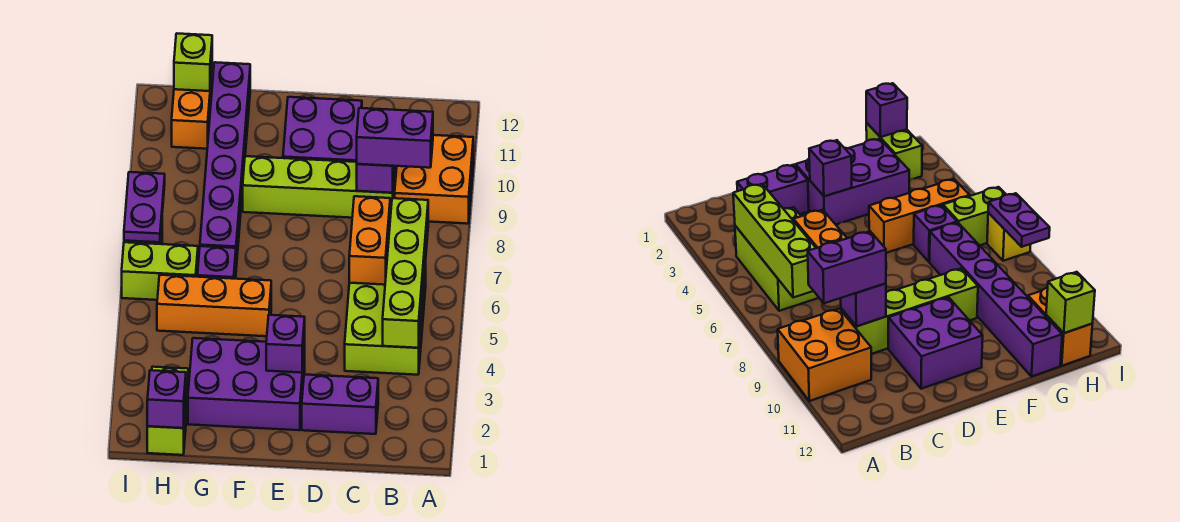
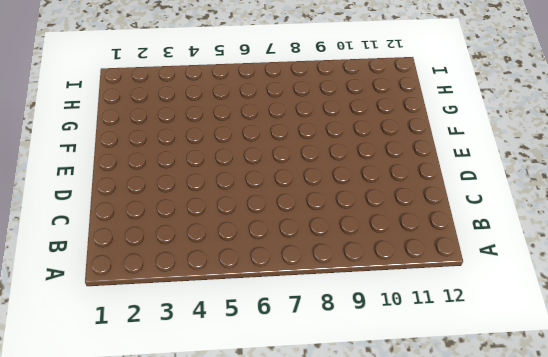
none -> orange brick A9:B10 level 1
none -> lime brick B4:C6 level 1
none -> purple brick C2:D2 level 1

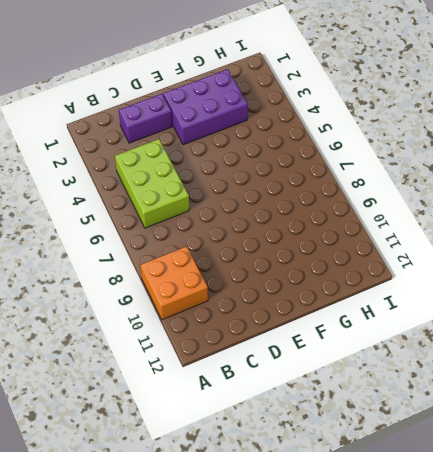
none -> lime brick C9:F9 level 1
none -> purple brick D10:E11 level 1
none -> orange brick F5:H5 level 1

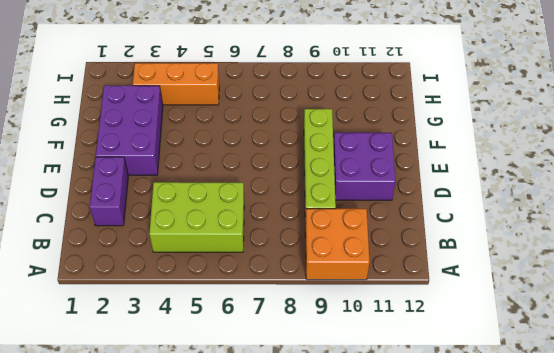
orange brick H3:H5 level 1 -> orange brick F5:H5 level 1
none -> purple brick G6 level 1
none -> purple brick G7:G12 level 1
none -> lime brick H1:H2 level 1

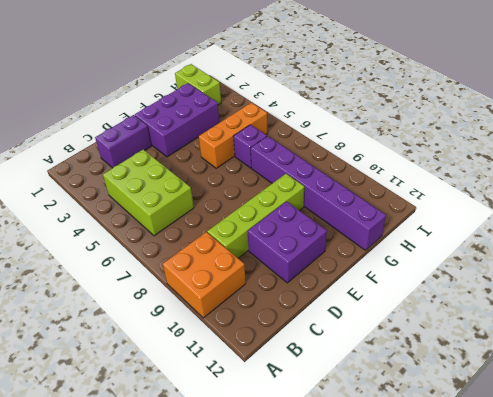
none -> lime brick H6:I6 level 1
none -> orange brick H11:H12 level 1
none -> yellow brick I7 level 1

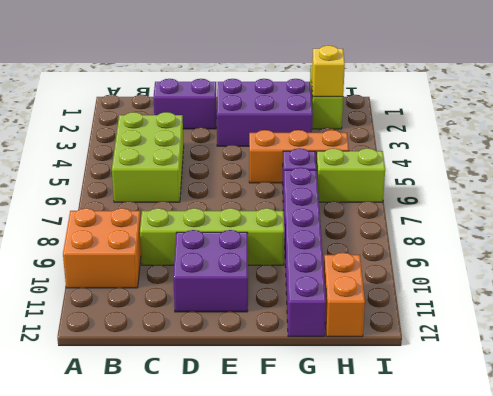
yellow brick H2 level 2 -> yellow brick I7 level 1
none -> lime brick B4:B7 level 2
none -> orange brick C6:C7 level 2
none -> purple brick C9 level 2

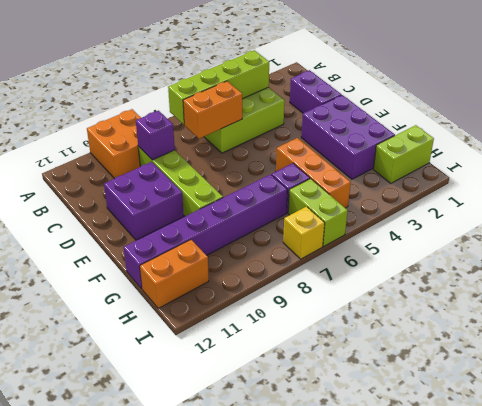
none -> purple brick E3 level 2
none -> purple brick H1 level 2
none -> lime brick H12 level 2

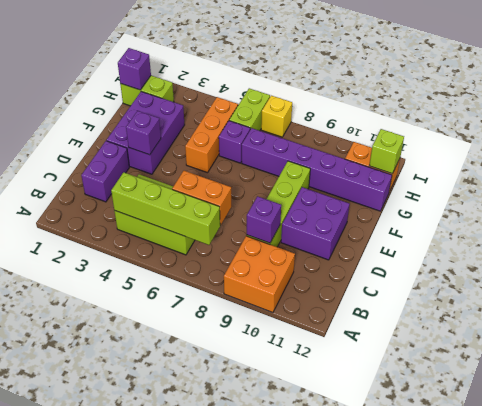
none -> purple plate I7:I8 level 2
none -> purple brick B9:C9 level 3

